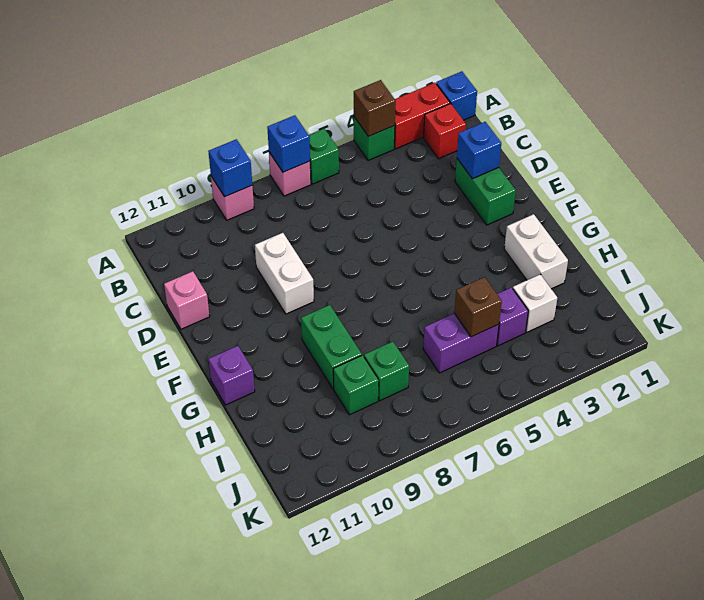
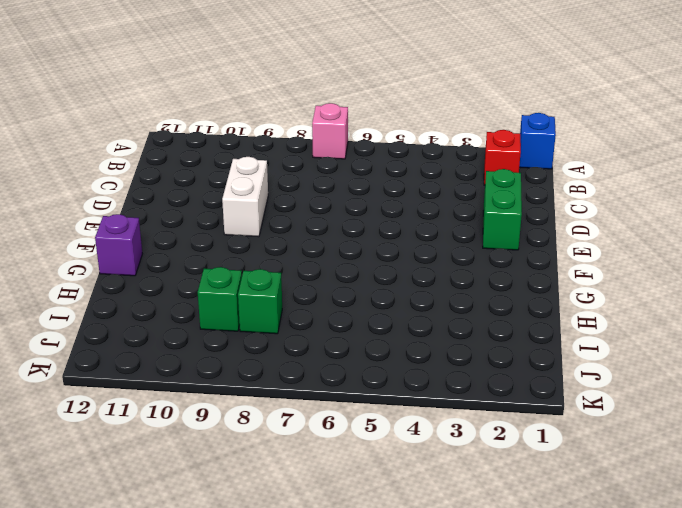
none -> red brick A2:A3 level 1
none -> green brick A4 level 1
none -> green brick A6 level 1

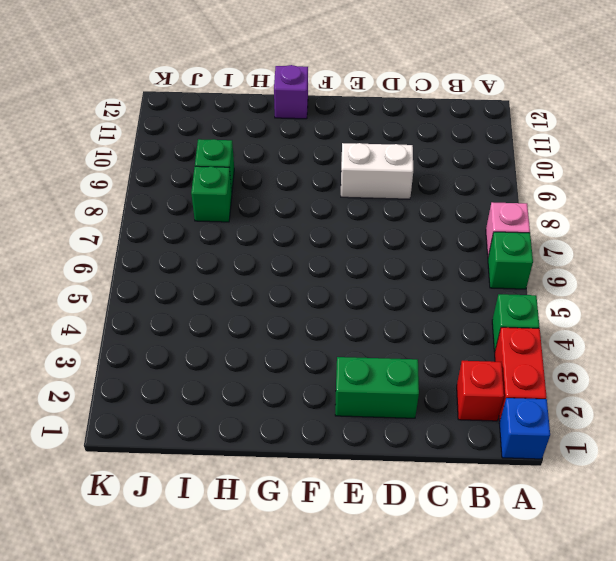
none -> pink brick A9 level 1
none -> pink brick D12 level 1
none -> white brick G2:H2 level 1

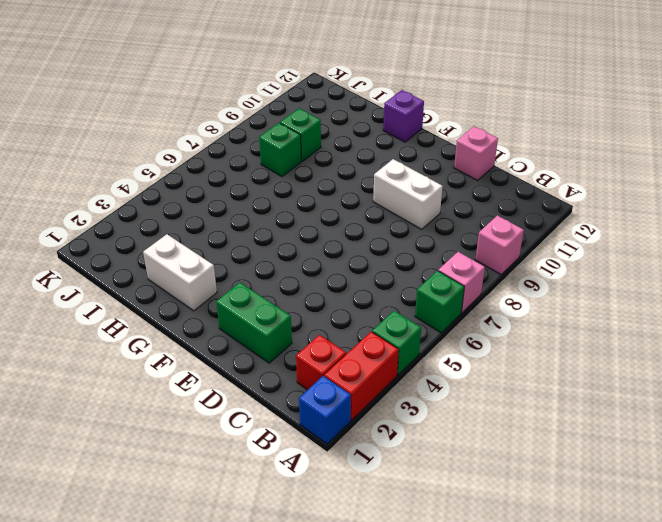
none -> green brick G9:H9 level 1
none -> white brick I3 level 1
none -> purple brick I4 level 1

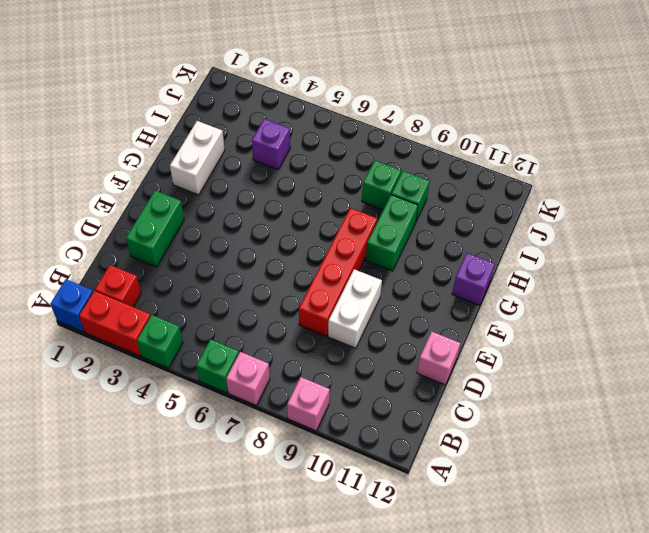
red brick D8:G8 level 1 -> none
none -> white brick I3 level 1
none -> purple brick I5:I6 level 1
none -> brown brick A4 level 2

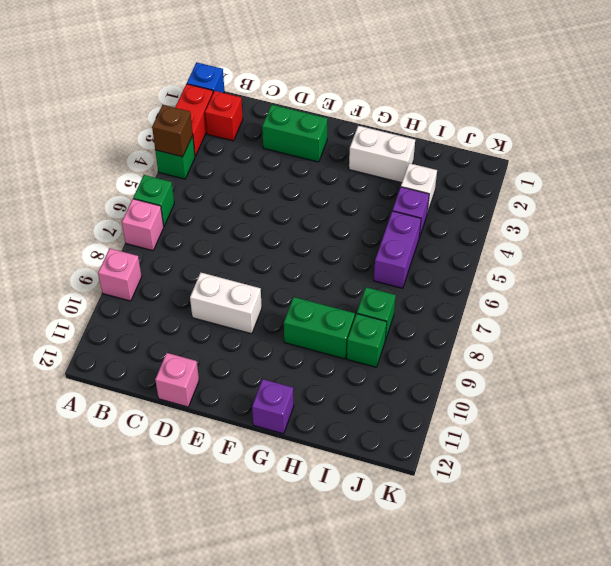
none -> blue brick A7 level 2
none -> blue brick A9 level 2
none -> blue brick D2 level 2

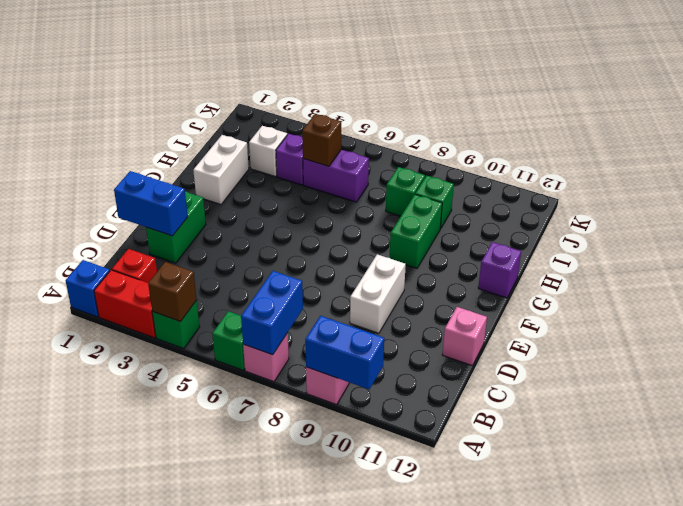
blue brick A7:B7 level 2 -> blue brick A7 level 2
blue brick A9:A10 level 2 -> blue brick A9 level 2
blue brick D1:D2 level 2 -> blue brick D2 level 2

